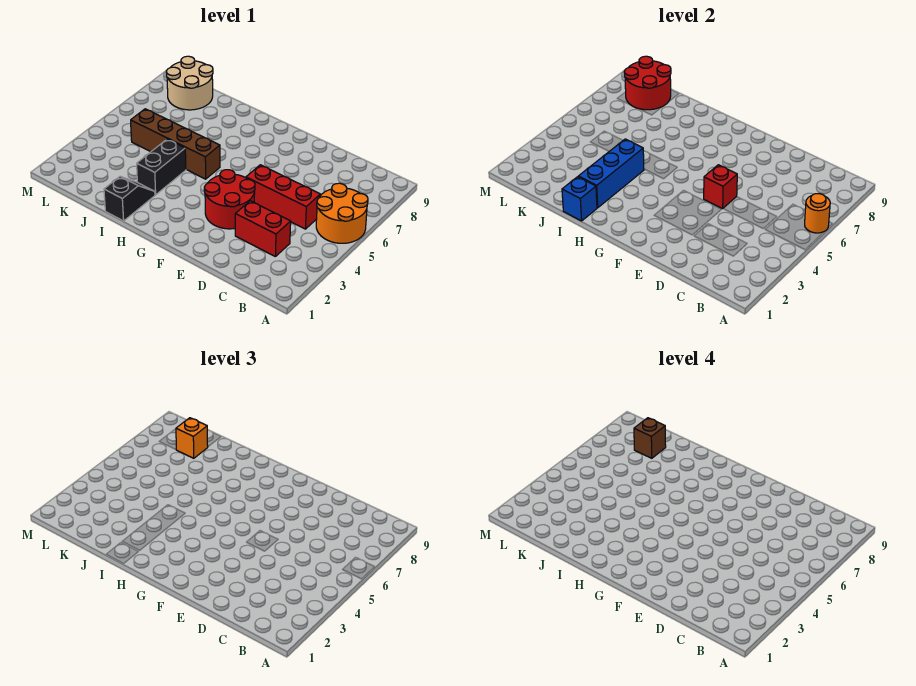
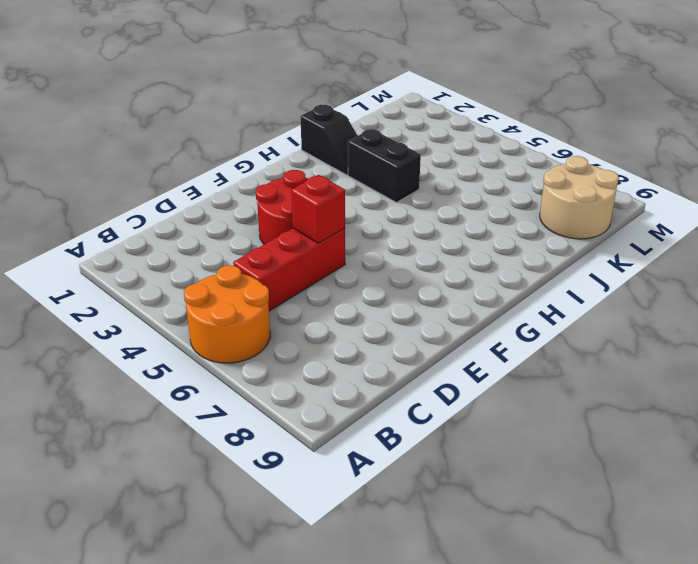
none -> red brick C3:D3 level 1
none -> brown brick H5:K5 level 1
none -> orange round brick A6 level 2

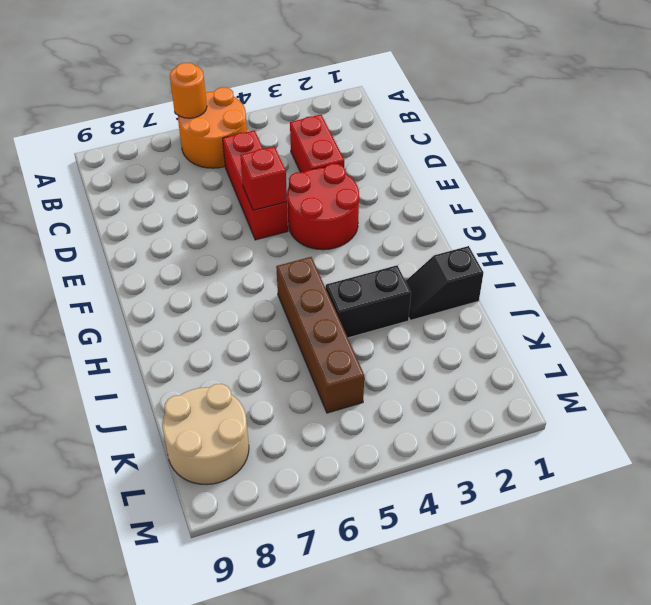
none -> blue brick I1 level 2
none -> blue brick I2:I4 level 2
none -> red round brick K8:L9 level 2

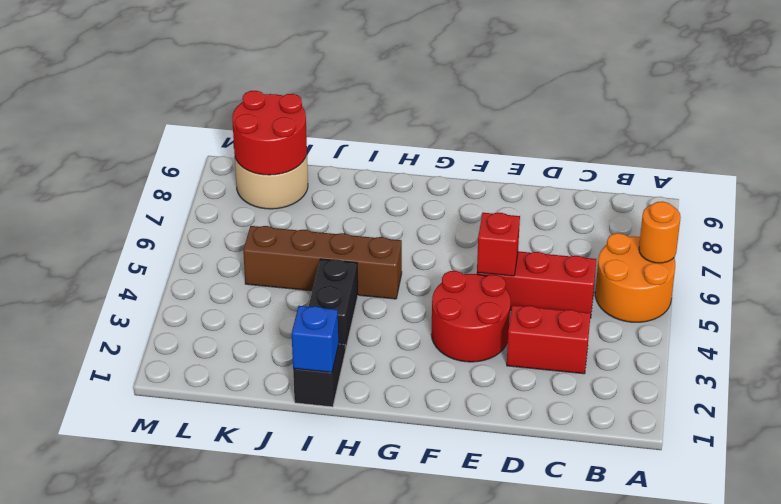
none -> blue brick I2:I4 level 2
none -> orange brick K8 level 3
none -> brown brick K8 level 4

